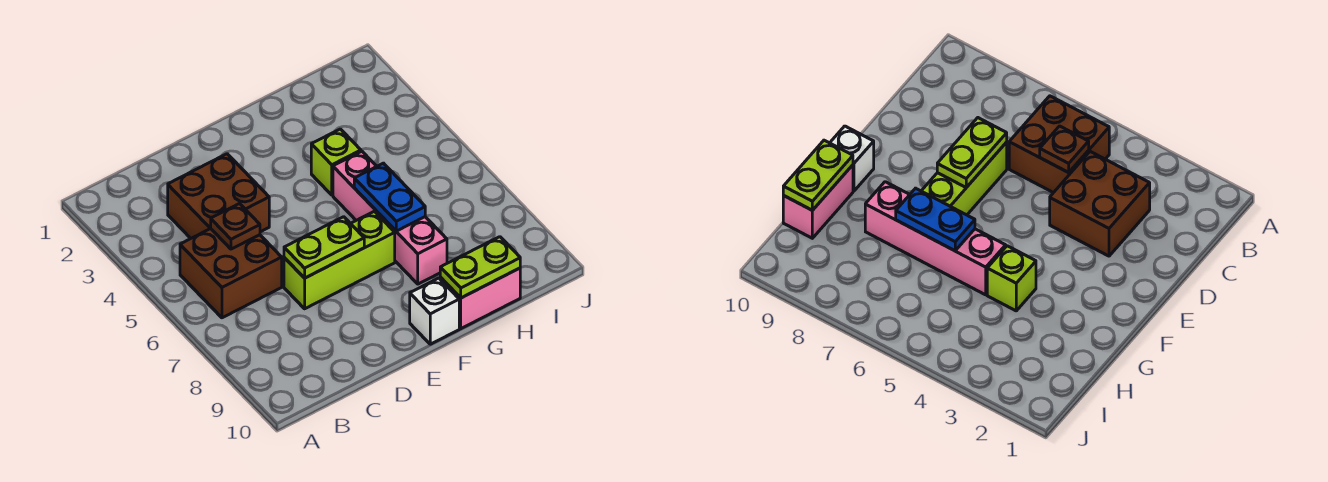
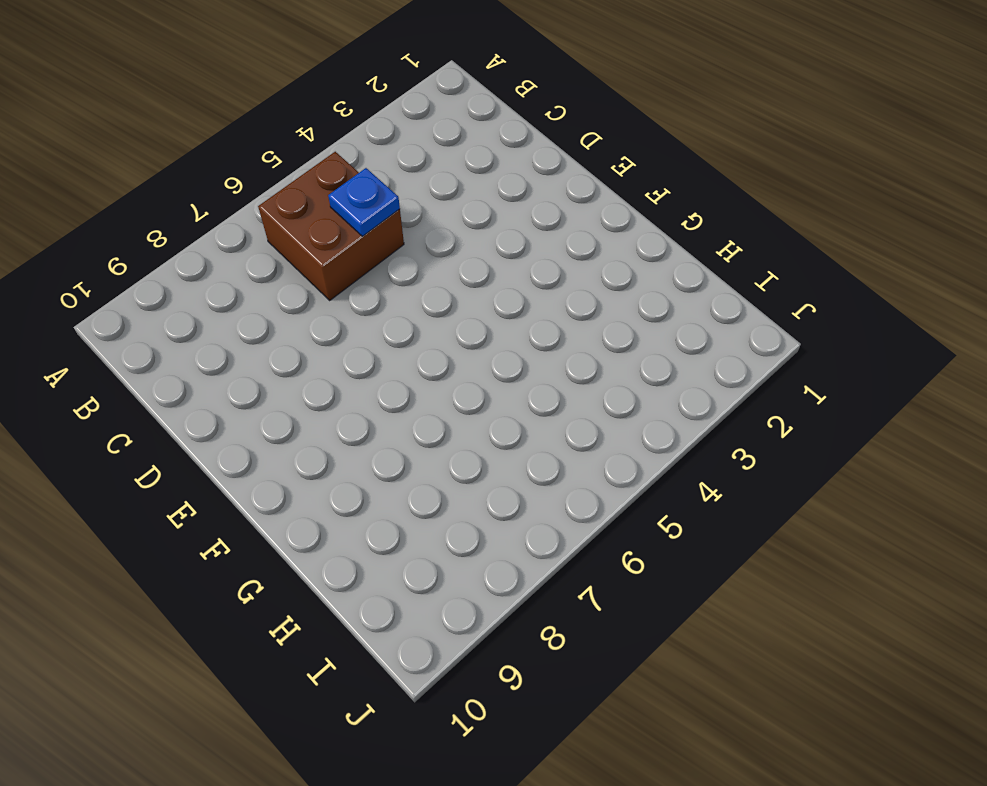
blue plate C5 level 2 -> brown plate C5 level 2
none -> brown brick C3:D4 level 1
none -> lime brick D7:F7 level 1

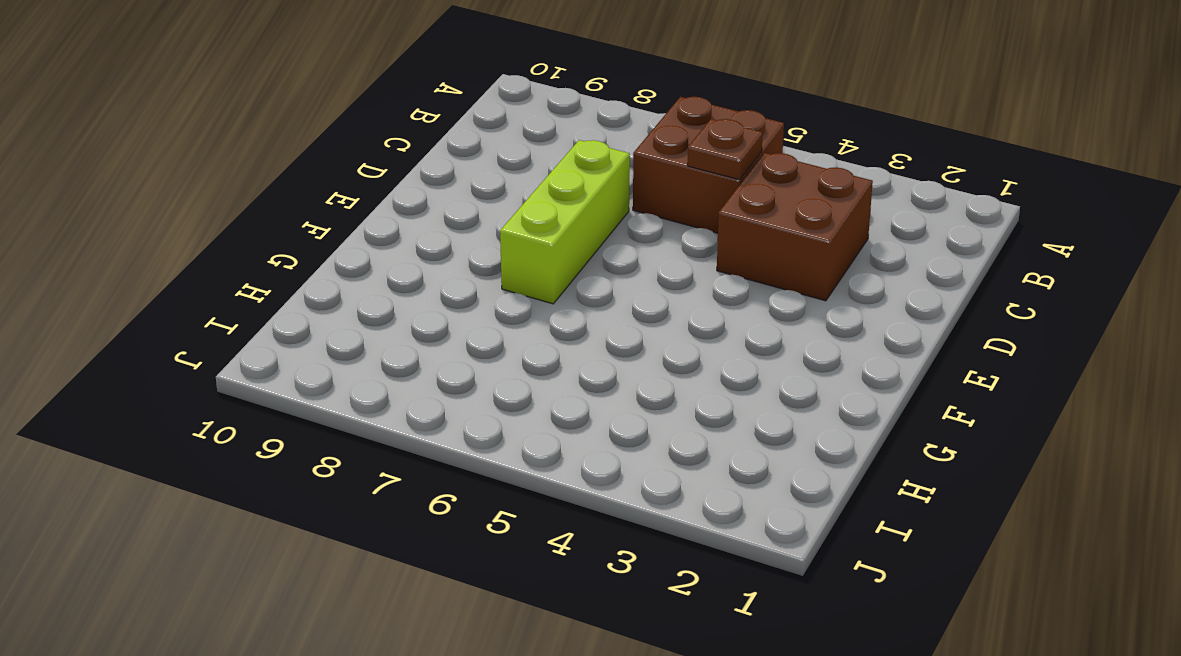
none -> white brick F10 level 1
none -> lime brick G4 level 1

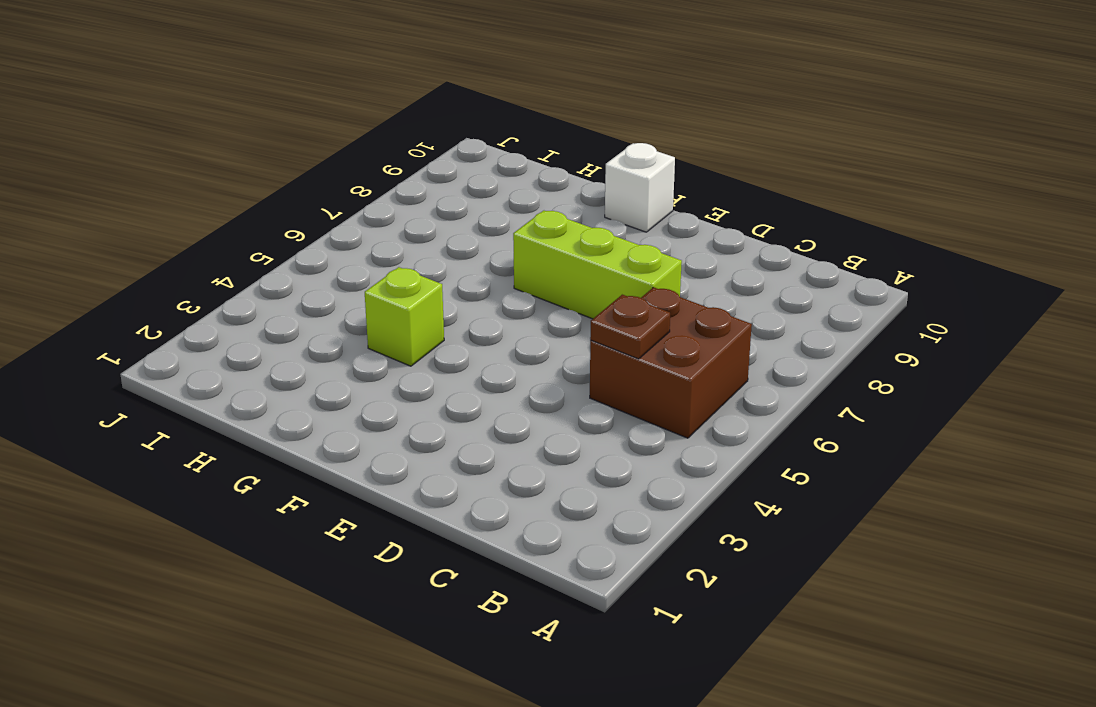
none -> brown brick C3:D4 level 1
none -> pink brick G5:G8 level 1

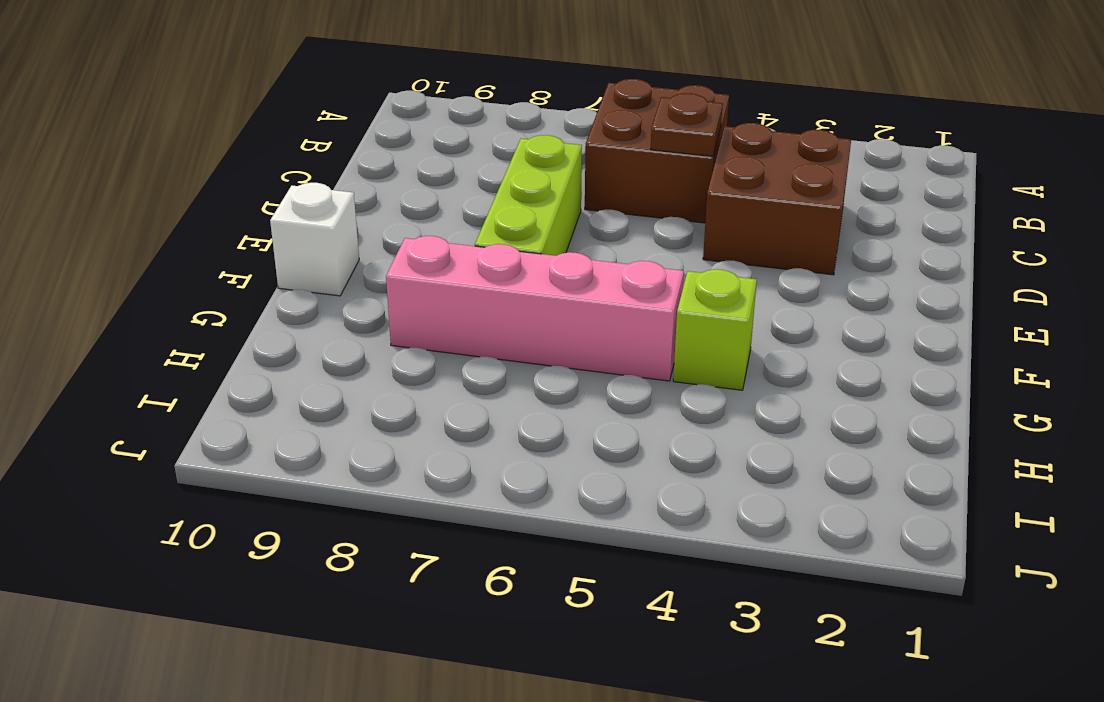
none -> pink brick G10:H10 level 1
none -> lime plate D7:E7 level 2

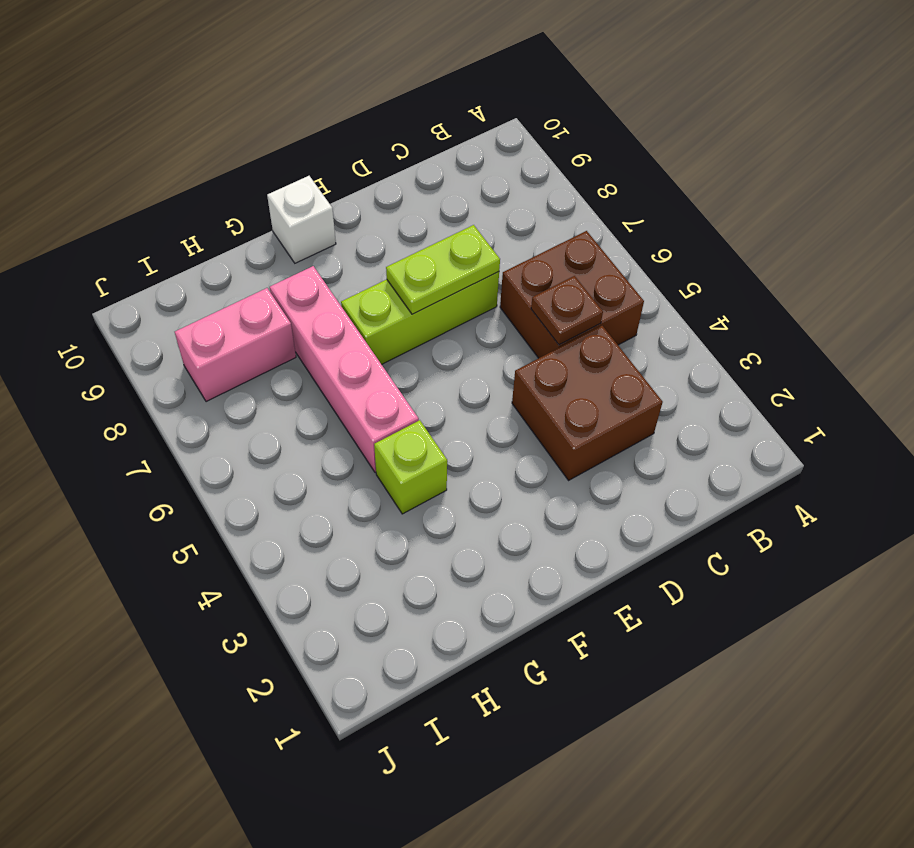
pink brick H8:I8 level 1 -> pink brick G10:H10 level 1
none -> blue plate G6:G7 level 2
none -> lime plate G10:H10 level 2

